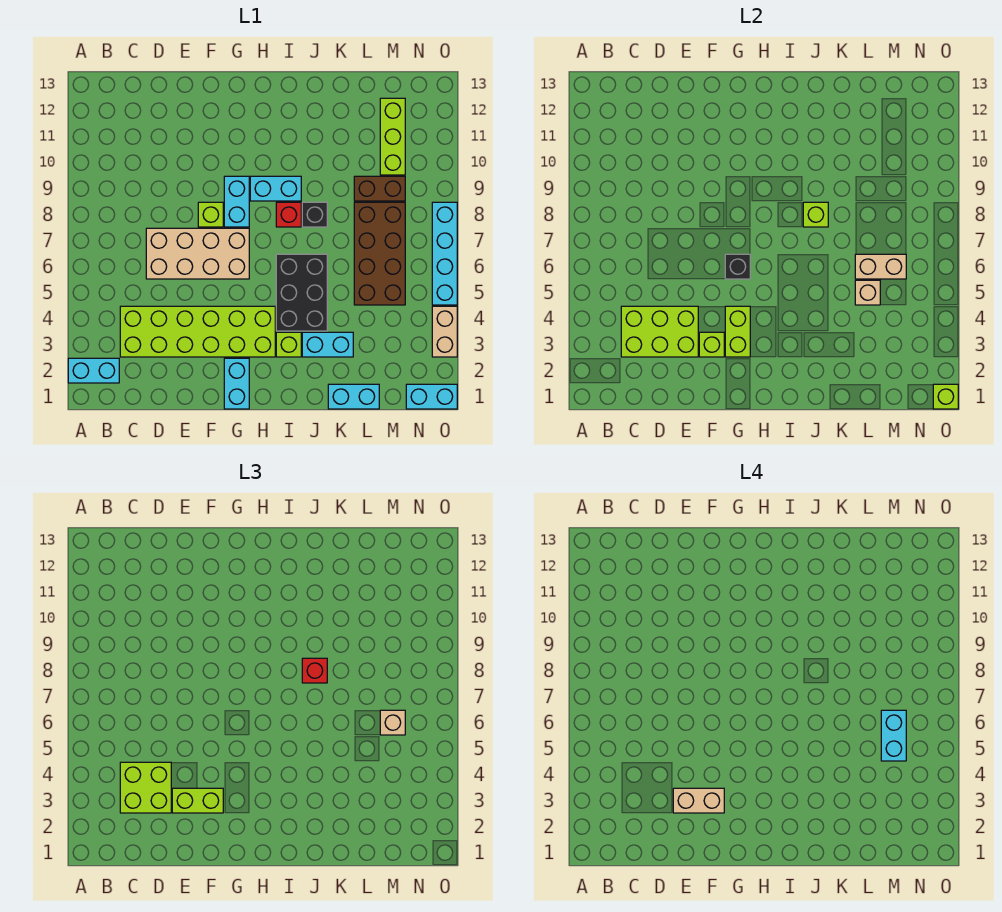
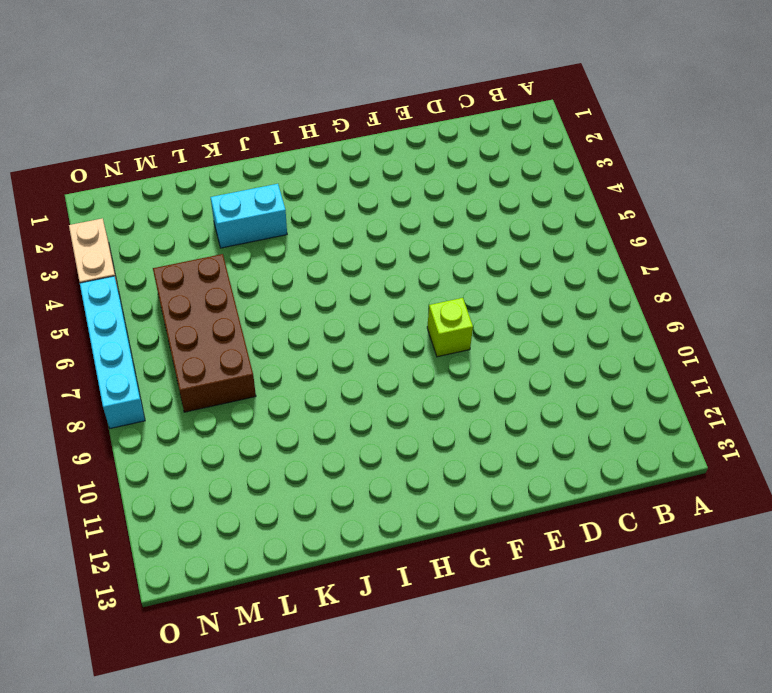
none -> cyan brick A2:B2 level 1
none -> lime brick C3:H4 level 1
none -> tan brick D6:G7 level 1
none -> cyan brick G1:G2 level 1

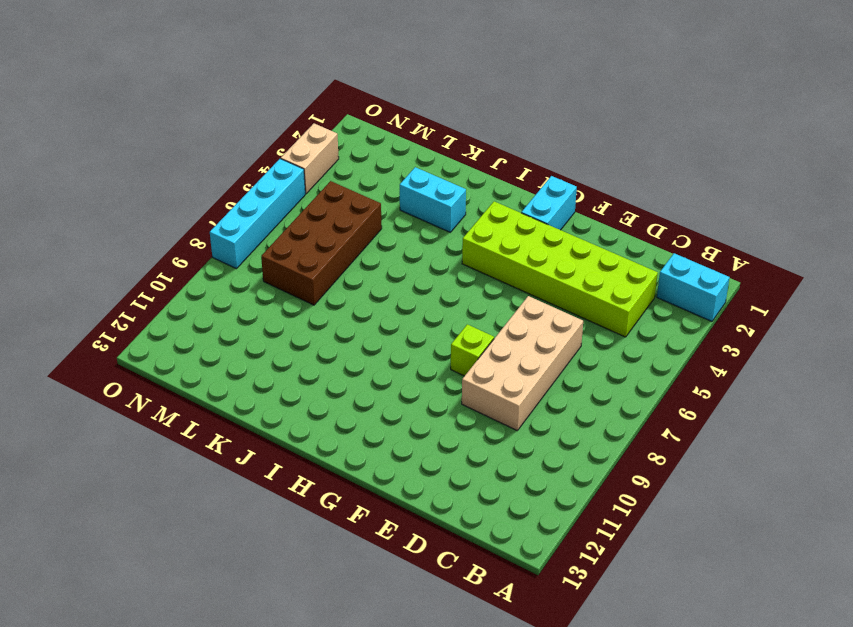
tan brick D6:E9 level 1 -> tan brick D6:G7 level 1
none -> cyan brick G8:G9 level 1
none -> cyan brick H9:I9 level 1
none -> lime brick I3 level 1
none -> black brick I4:J6 level 1

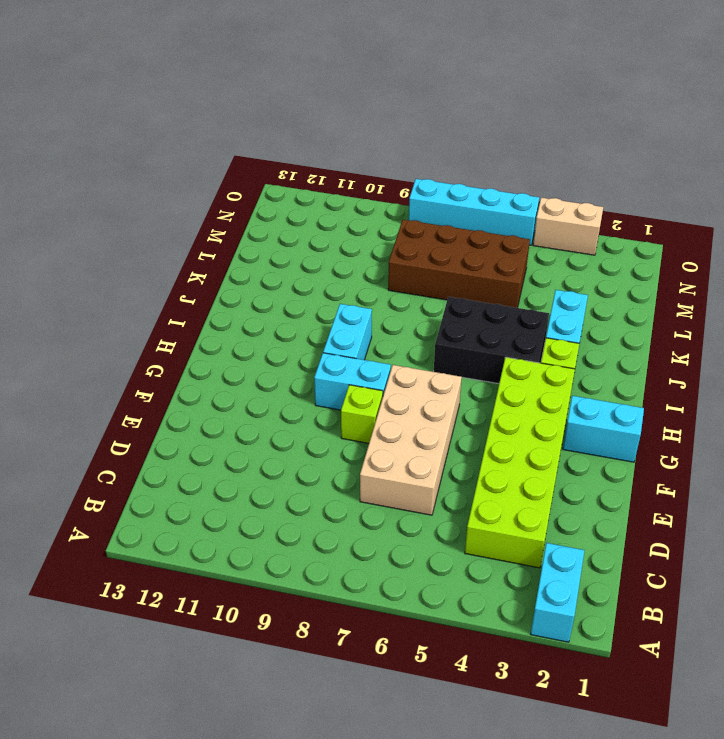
none -> red brick I8 level 1
none -> black brick J8 level 1
none -> cyan brick K1:L1 level 1
none -> brown brick L9:M9 level 1

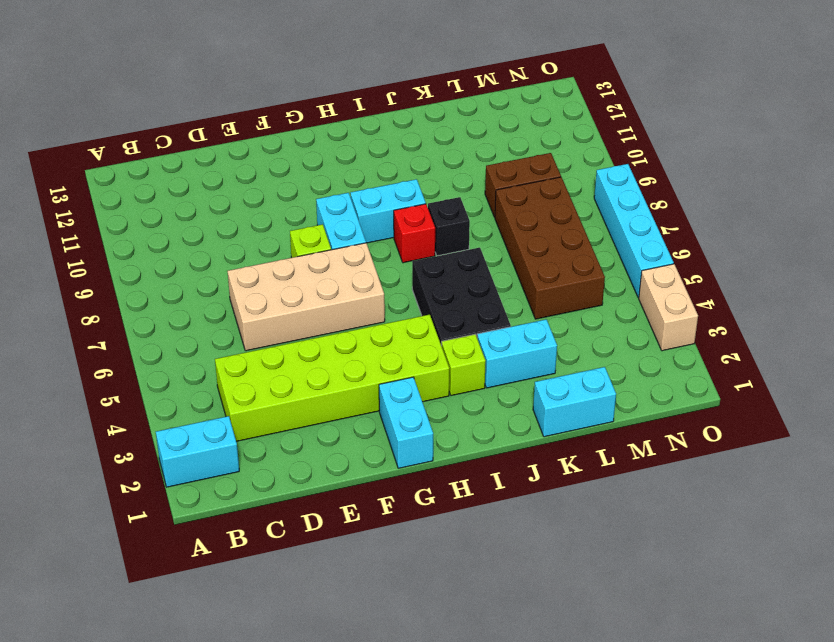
none -> lime brick M10:M12 level 1
none -> cyan brick N1:O1 level 1
none -> lime brick C3:E4 level 2
none -> lime brick F3 level 2

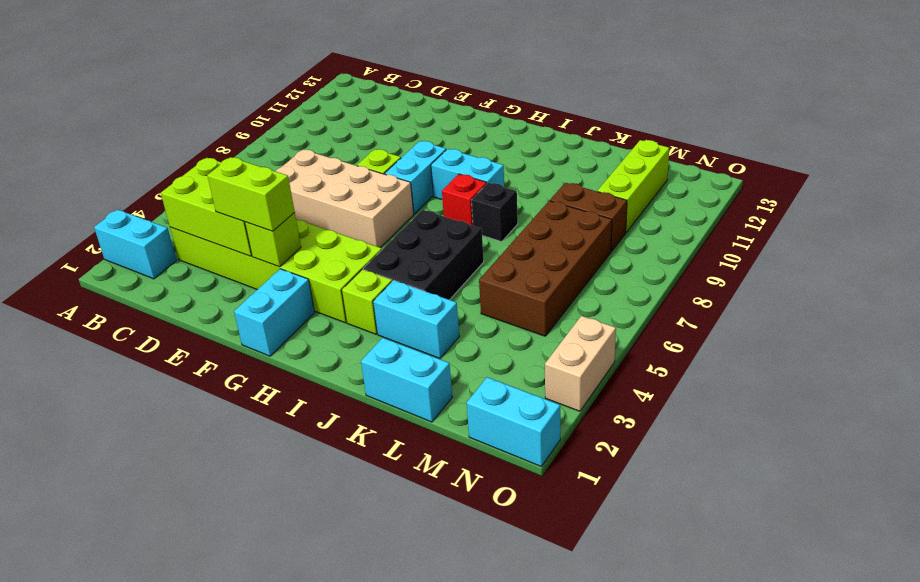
none -> cyan brick O5:O8 level 1
none -> lime brick G3:G4 level 2
none -> black brick G6 level 2
none -> lime brick J8 level 2

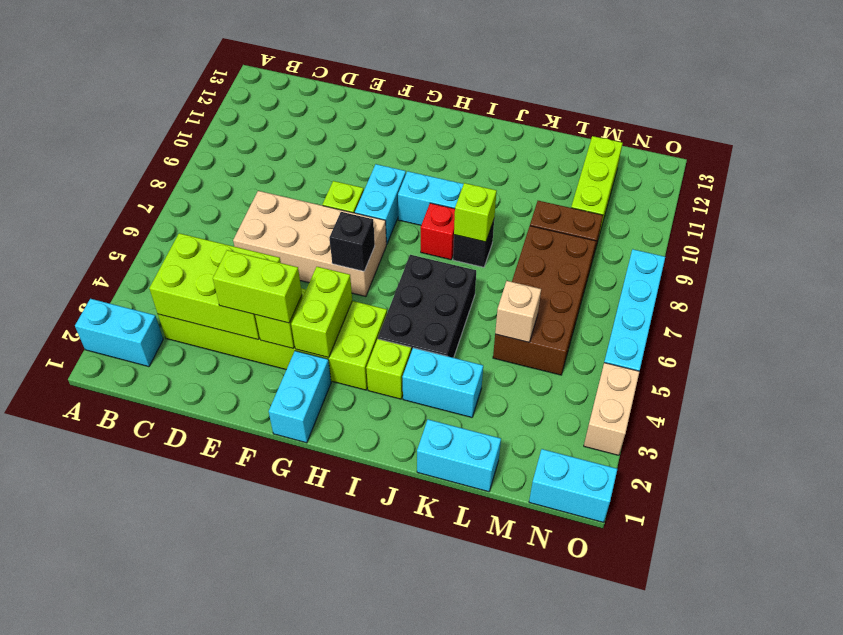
none -> tan brick L6:M6 level 2
none -> lime brick O1 level 2
none -> lime brick C3:D4 level 3
none -> red brick J8 level 3

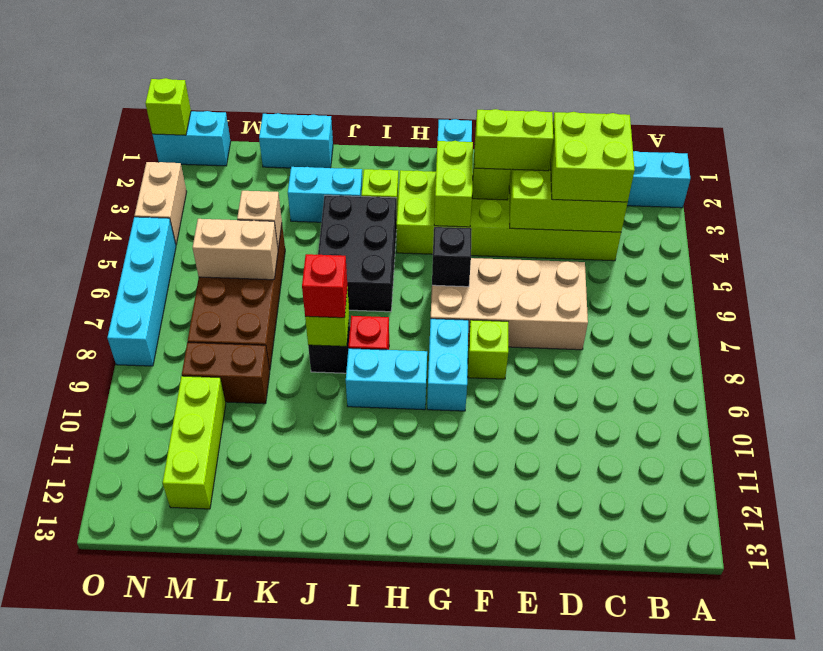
none -> tan brick M6 level 3
none -> tan brick E3:F3 level 4
none -> cyan brick M5:M6 level 4

